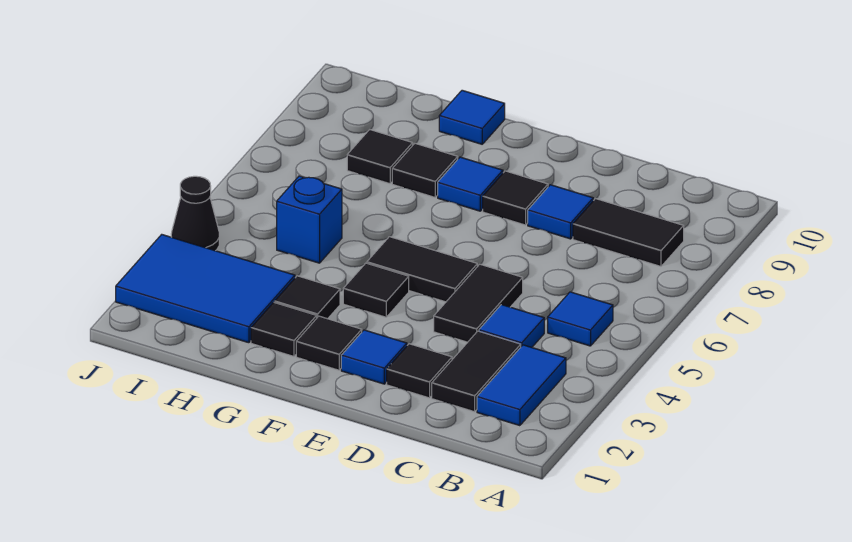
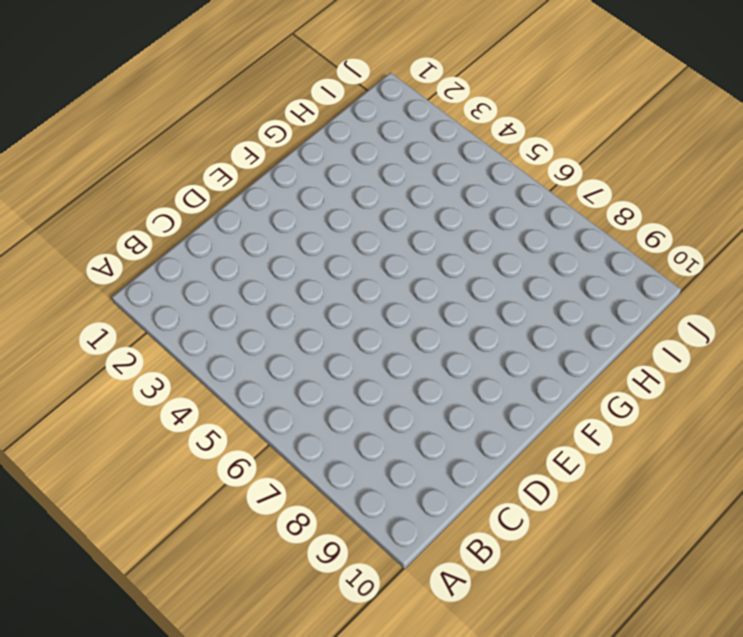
none -> blue tile B2:B3 level 1
none -> blue tile B5 level 1
none -> black tile B8:C8 level 1

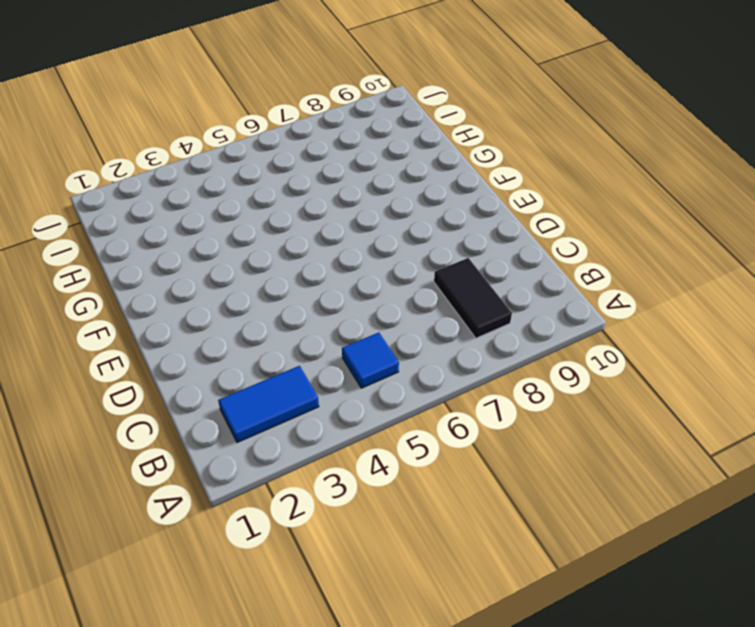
none -> black tile C2:C3 level 1
none -> blue tile C4 level 1
none -> black tile D2 level 1

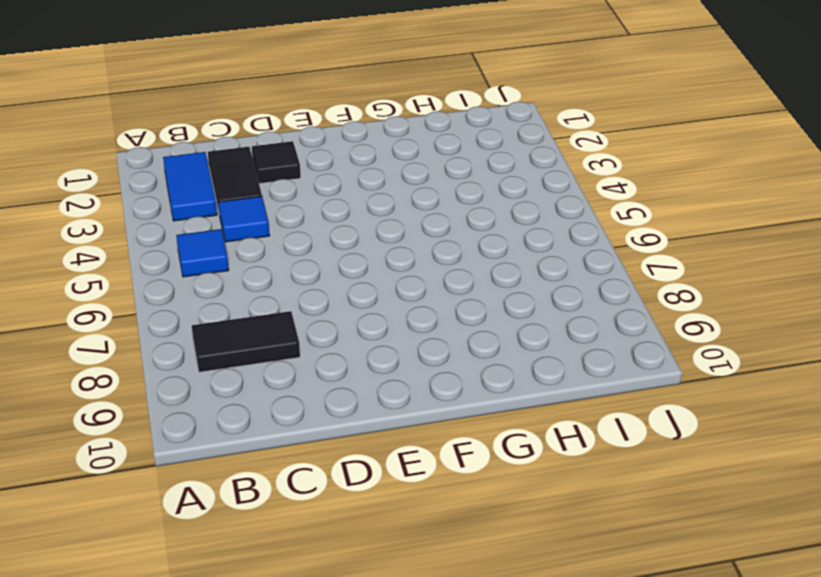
none -> black tile D4:D5 level 1
none -> blue tile D8 level 1
none -> blue tile E2 level 1

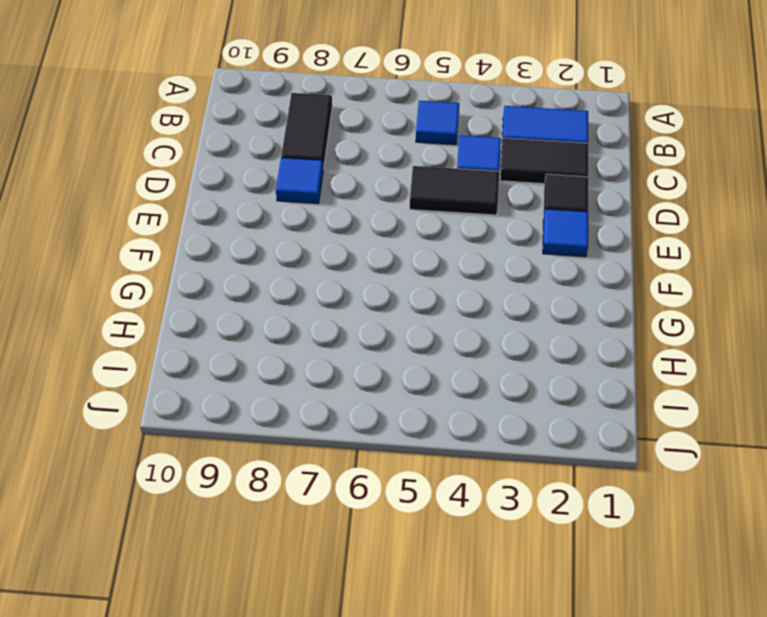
none -> black tile E5:F5 level 1
none -> black tile E8 level 1
none -> black tile F2 level 1

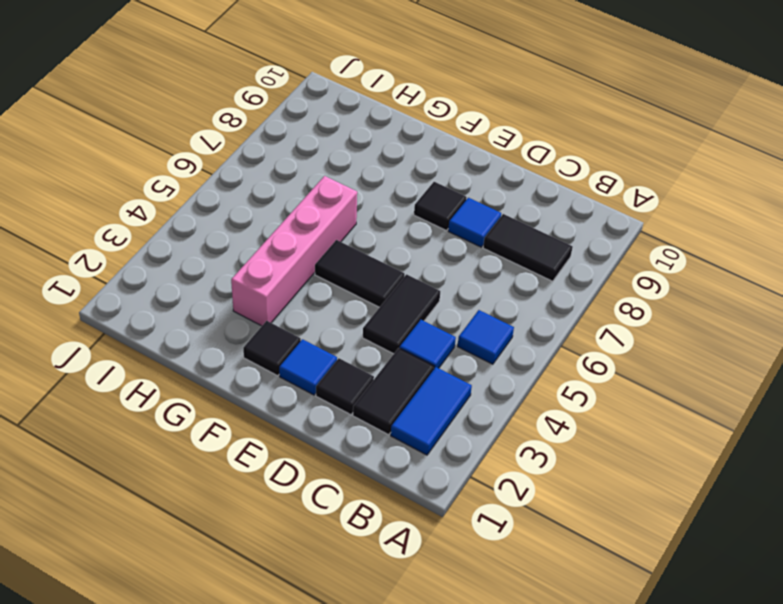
pink brick G3:G6 level 1 -> black tile G3 level 1
none -> black tile F4 level 1
none -> blue tile F8 level 1
none -> black tile G2 level 1

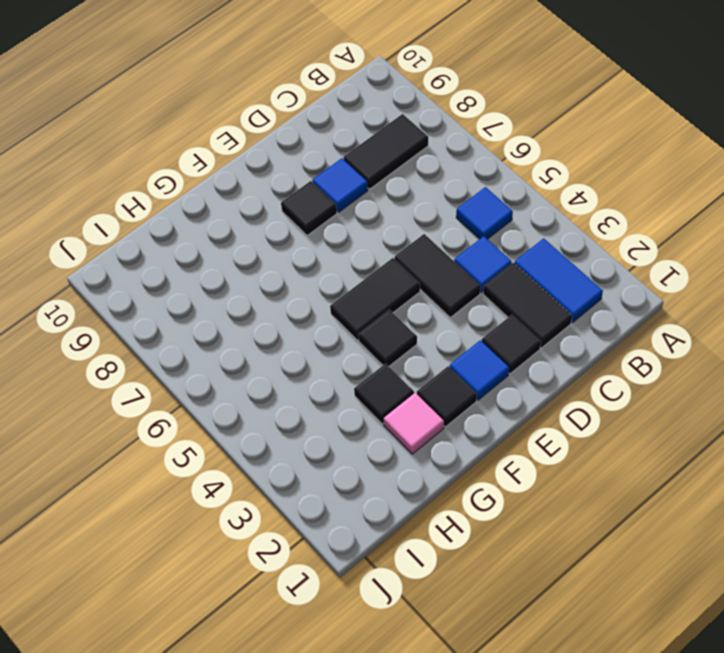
pink tile G2 level 1 -> black tile G2 level 1
none -> blue tile F8 level 1
none -> black tile G8 level 1
none -> blue tile G10 level 1

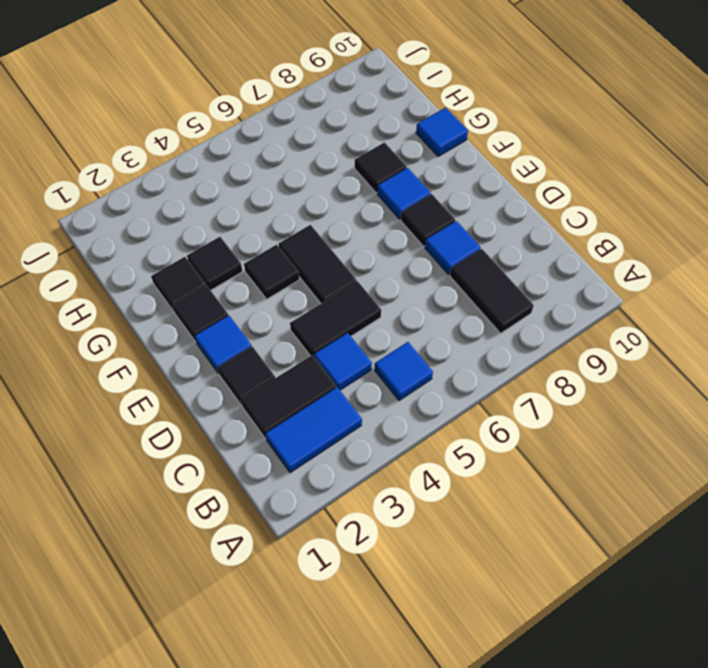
none -> blue tile H2:J3 level 1
none -> blue brick H5 level 1
none -> black tile H8 level 1

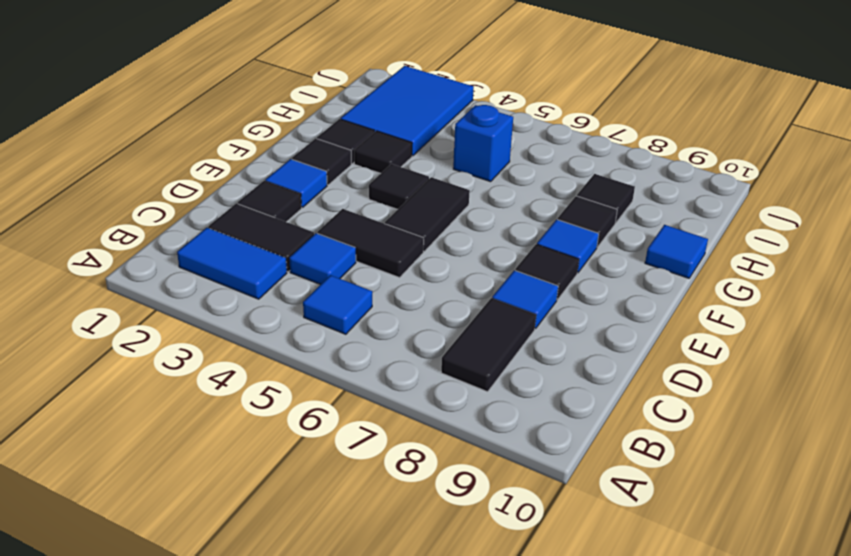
none -> black cone J4 level 1

